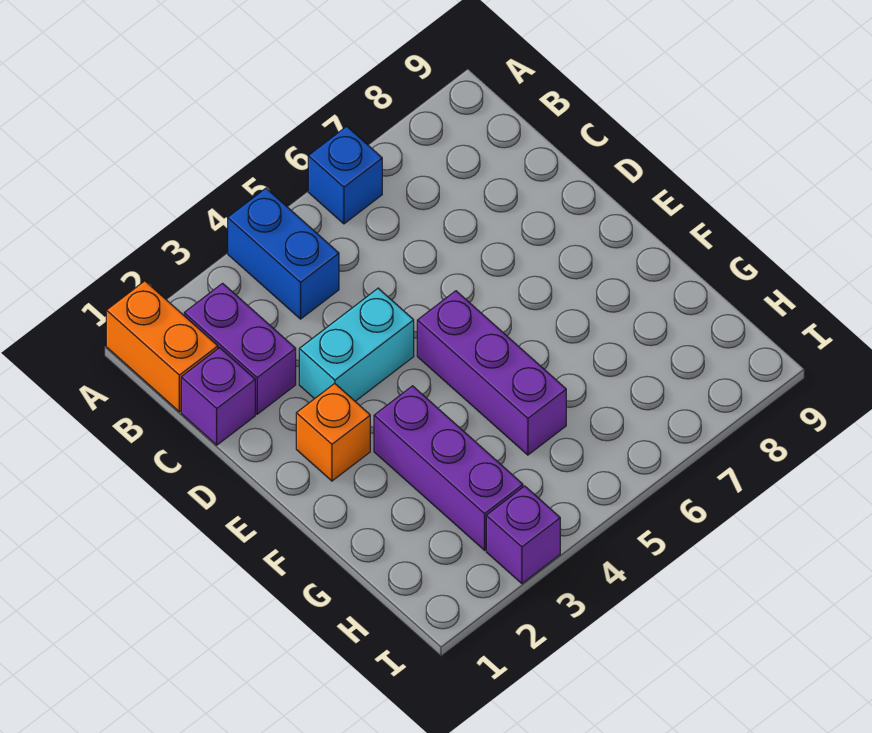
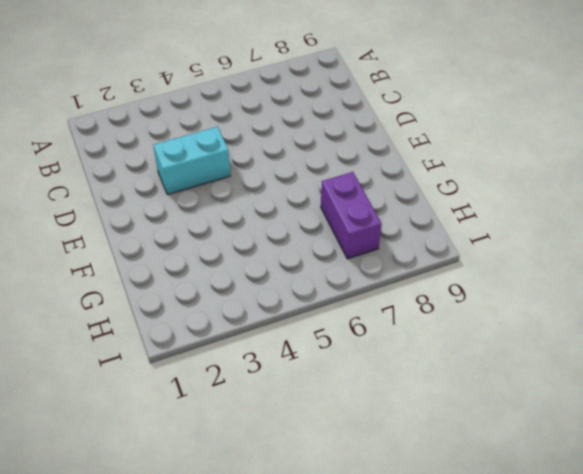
purple brick G7:H7 level 1 -> purple brick B2:C2 level 1
none -> orange brick A1:B1 level 1
none -> blue brick A4:B4 level 1

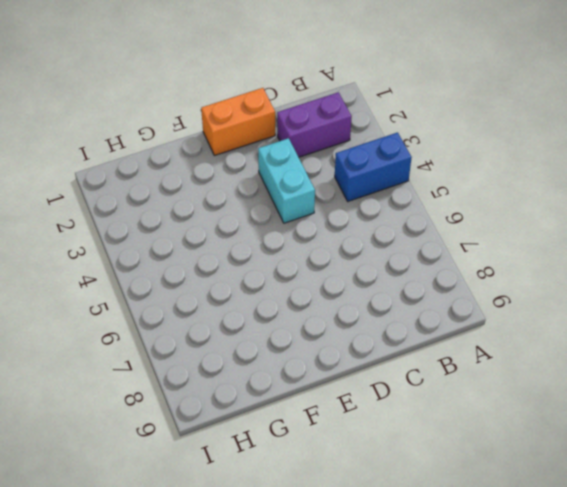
orange brick D1:E1 level 1 -> orange brick A1:B1 level 1
none -> blue brick A6 level 1
none -> purple brick C1 level 1

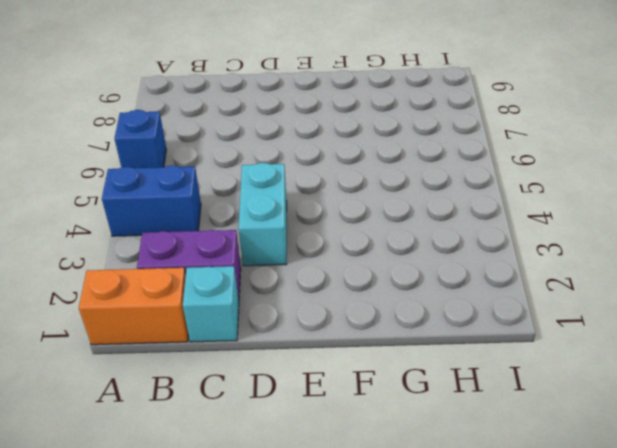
cyan brick C1 level 1 -> purple brick C1 level 1
none -> orange brick E2 level 1
none -> purple brick E5:G5 level 1

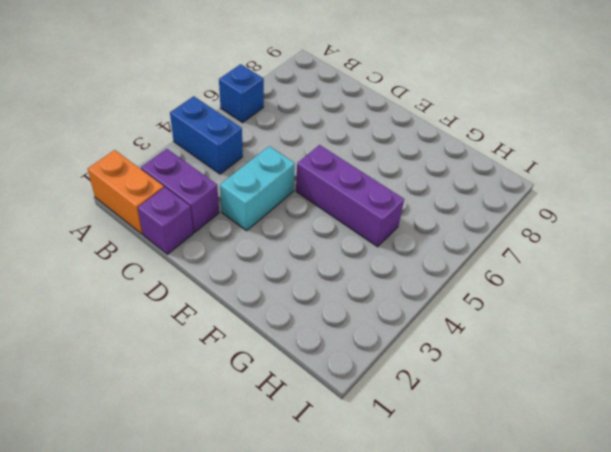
none -> orange brick E2 level 1
none -> purple brick F3:H3 level 1

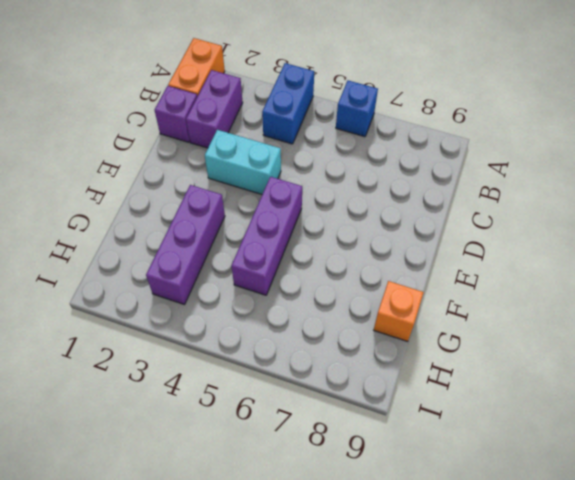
orange brick G9 level 1 -> orange brick E2 level 1
none -> purple brick I3 level 1

